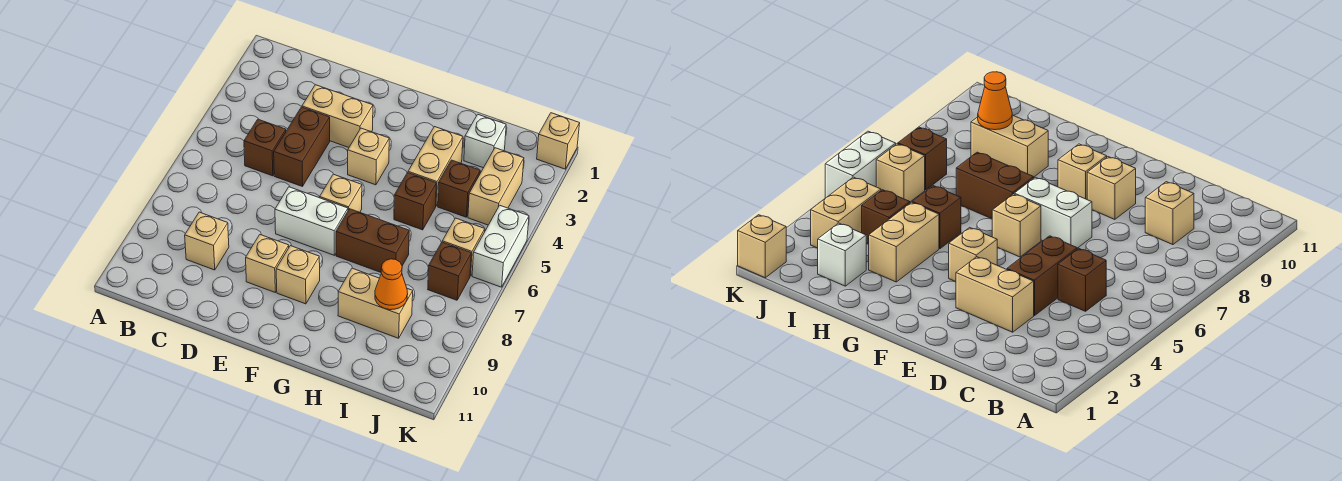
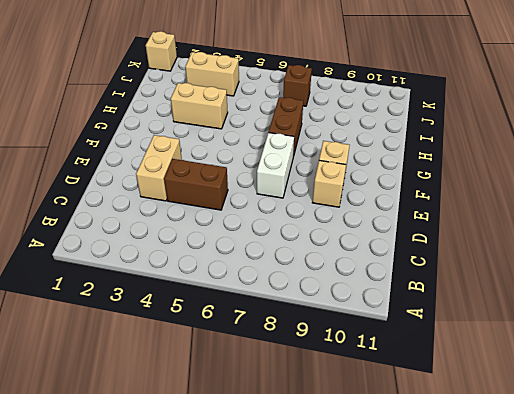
none -> brown brick C5 level 1
none -> tan brick C9 level 1
none -> tan brick F4 level 1

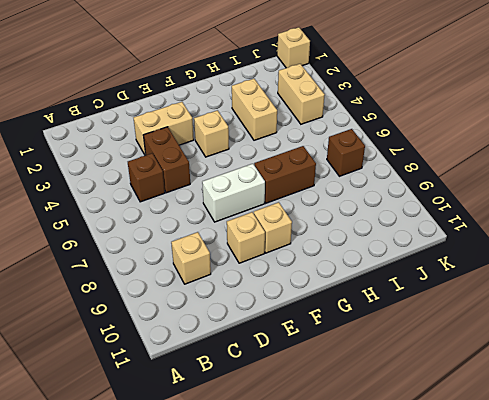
none -> tan brick F6 level 1
none -> brown brick H5 level 1
none -> tan brick H9:I9 level 1

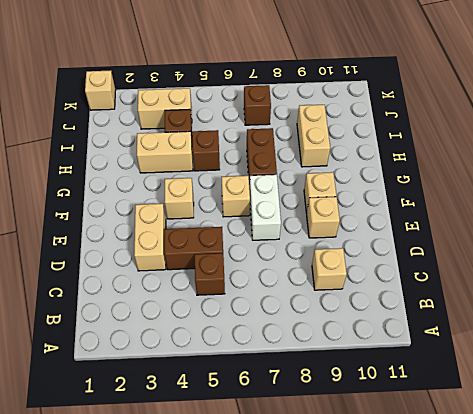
none -> white brick I2 level 1
none -> tan brick J6 level 1
none -> white brick K5:K6 level 1

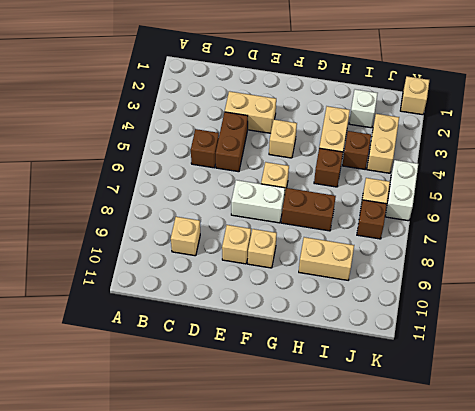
none -> orange cone I9 level 2

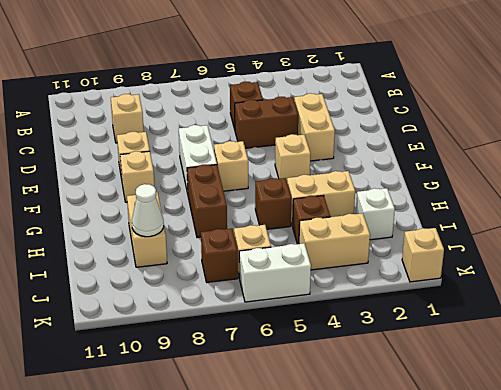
white cone I9 level 2 -> orange cone I9 level 2

